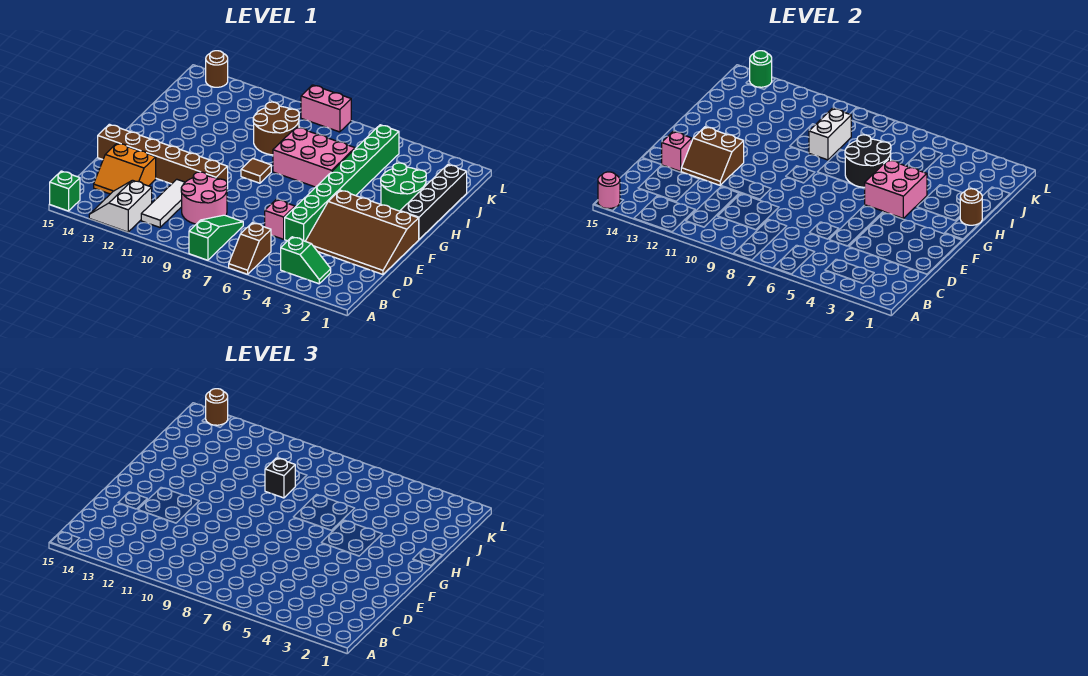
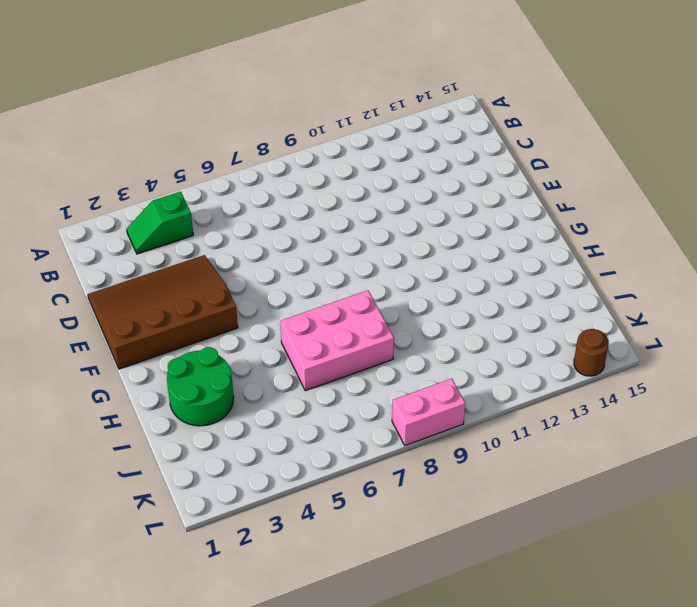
none -> brown slope A6:B6 level 1 top B
none -> green slope A8:C8 level 1 top A
none -> white slope A12:B13 level 1 top 12

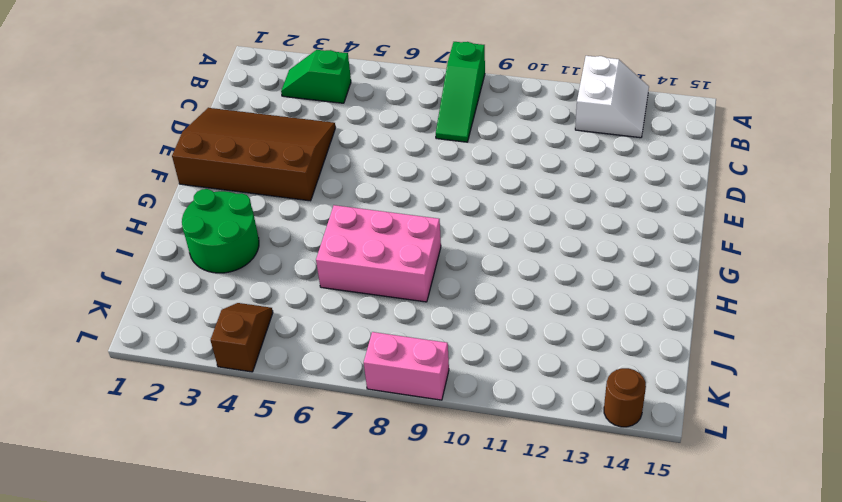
brown slope K4:L4 level 1 top L -> brown slope A6:B6 level 1 top B
none -> green brick A15 level 1
none -> white tile B11:D11 level 1
none -> pink round brick C9:D10 level 1

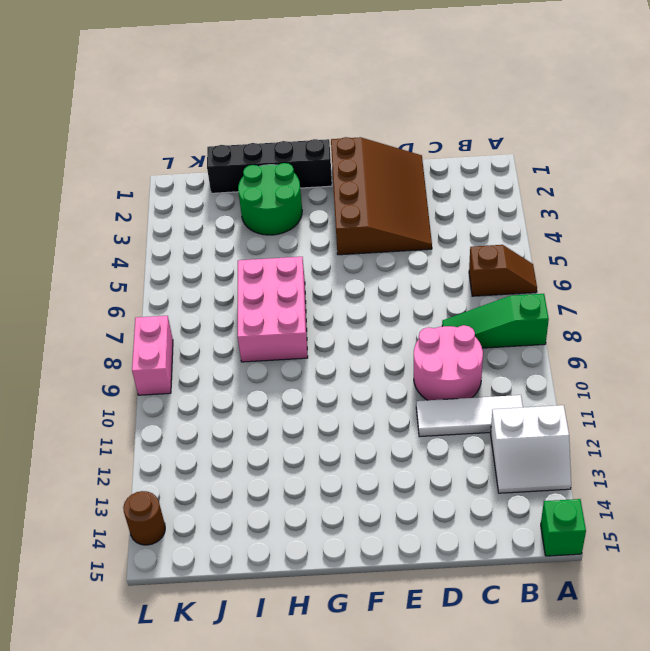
none -> green slope B3:B4 level 1 top 4
none -> orange slope C13:D14 level 1 top D
none -> green brick D5:K5 level 1

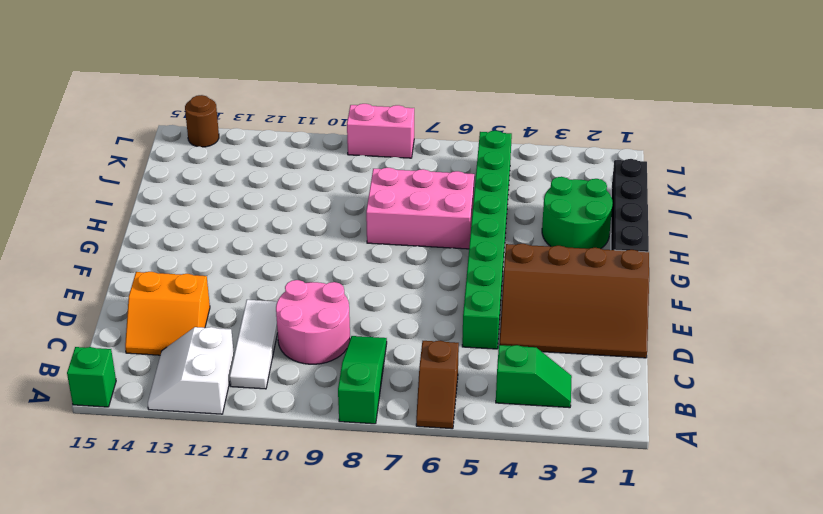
none -> pink brick D6 level 1
none -> brown brick E10:E15 level 1
none -> brown tile G9 level 1

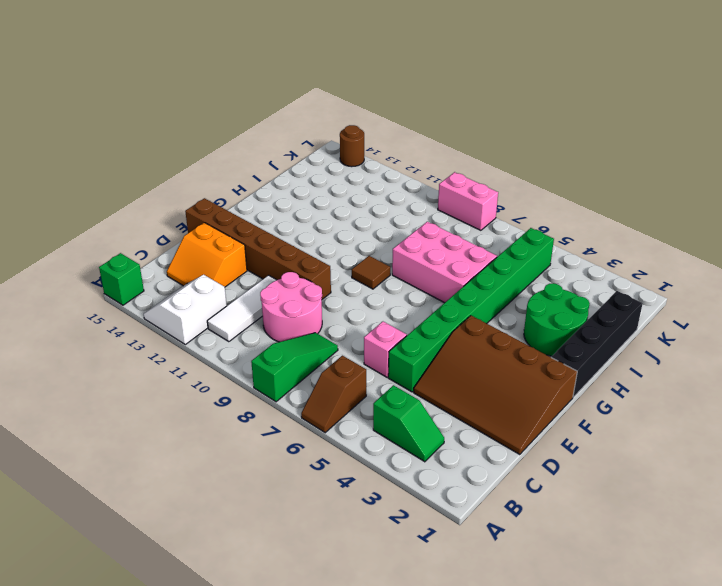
none -> brown round brick I9:J10 level 1
none -> pink round brick A15 level 2
none -> brown slope E12:F13 level 2 top F

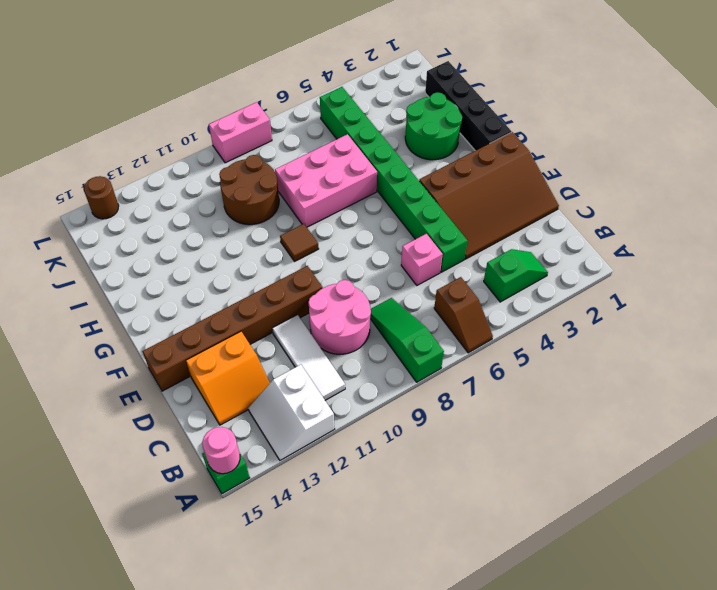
none -> brown slope E12:F13 level 2 top F
none -> pink brick E14 level 2
none -> pink brick G4:H5 level 2

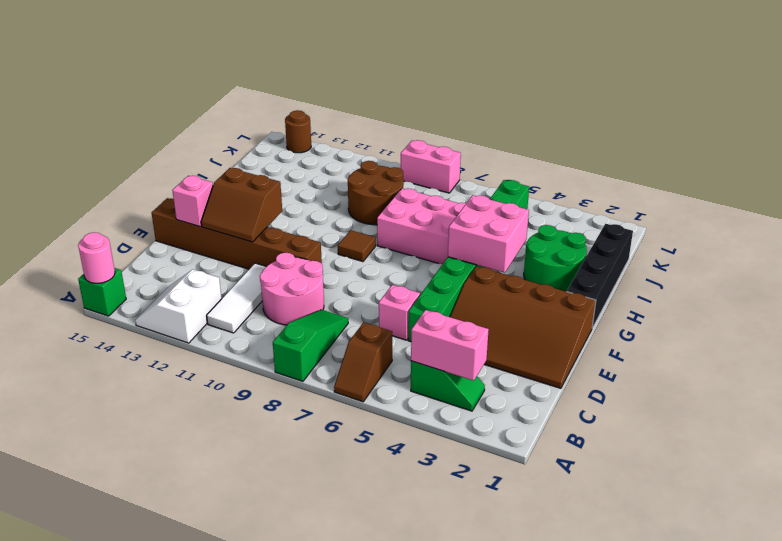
pink brick B3:B4 level 2 -> none
none -> orange slope C13:D14 level 1 top D
none -> brown round brick H1 level 2
none -> black round brick H6:I7 level 2

